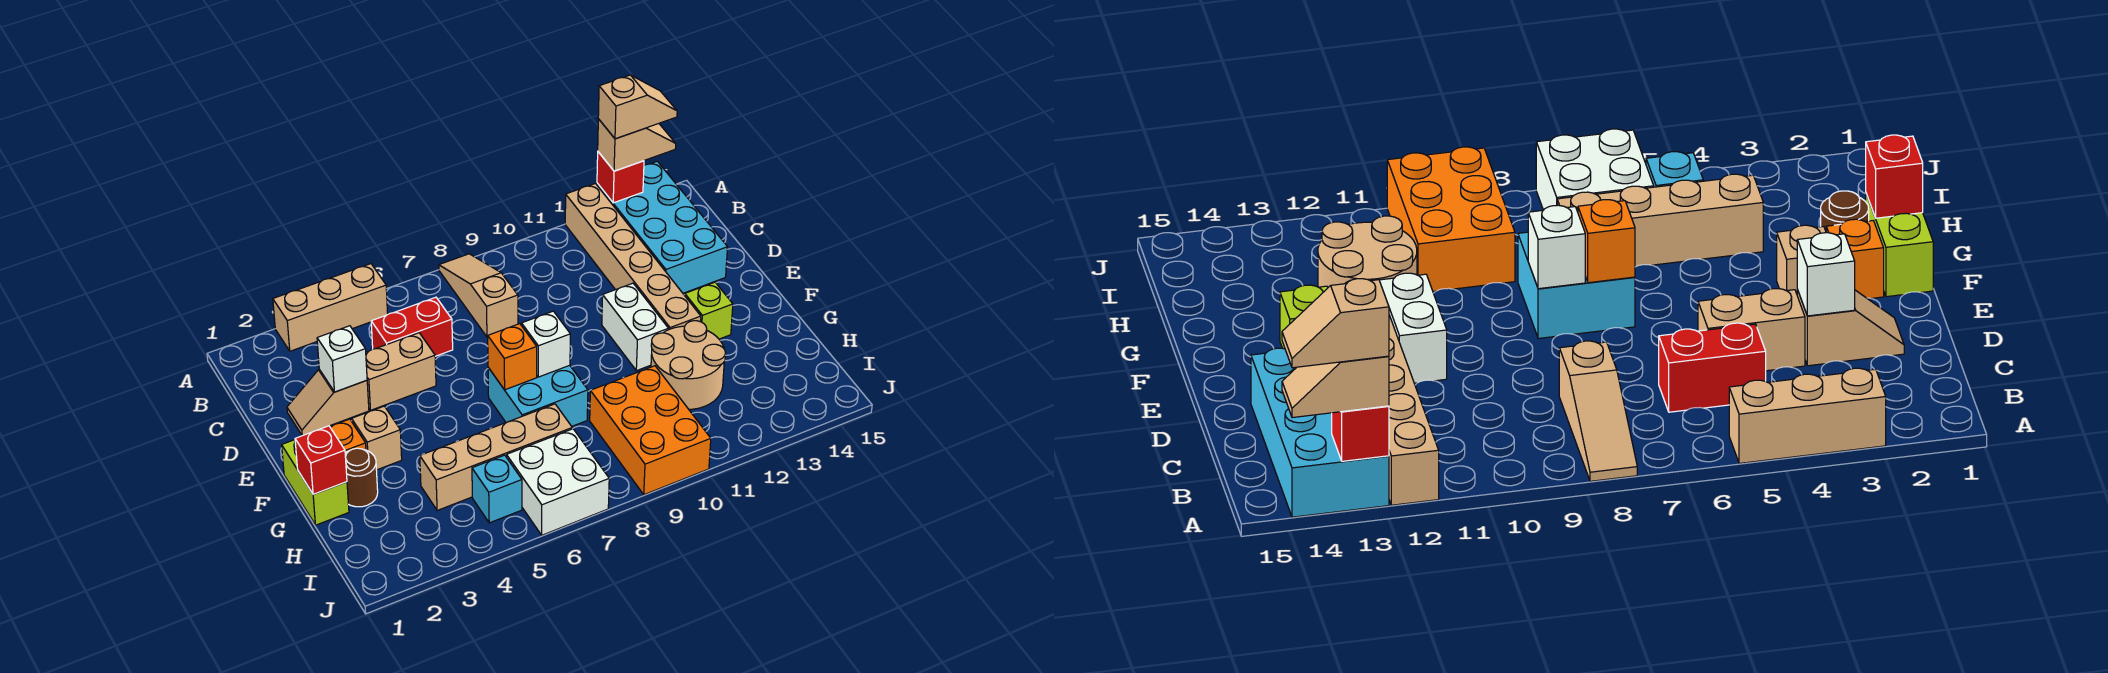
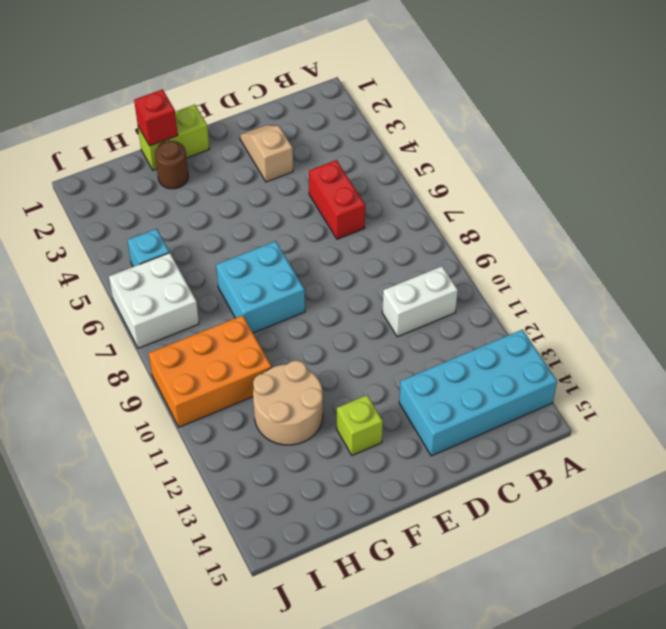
white brick B10:C10 level 1 -> white brick E11:F11 level 1
none -> tan brick A3:A5 level 1
none -> tan slope A8:C8 level 1 top C
none -> tan brick A12:F12 level 1

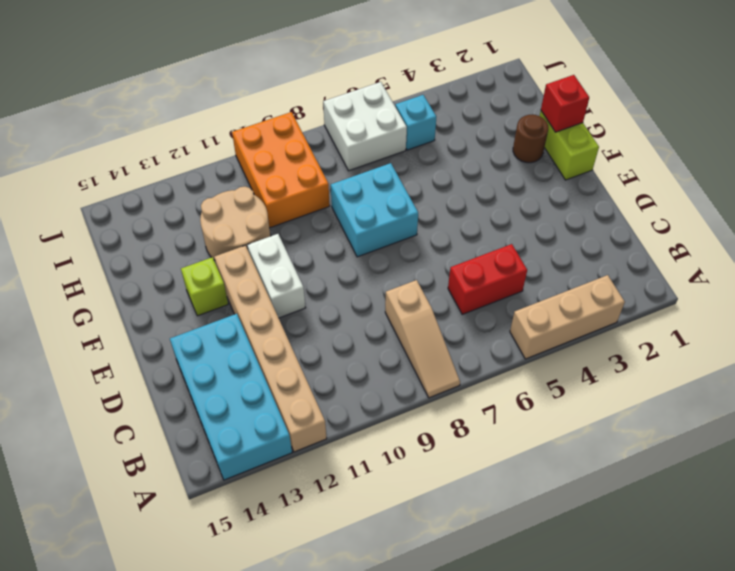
none -> tan slope D2:D3 level 1 top 3
none -> tan brick D4:D5 level 1
none -> orange brick F2 level 1

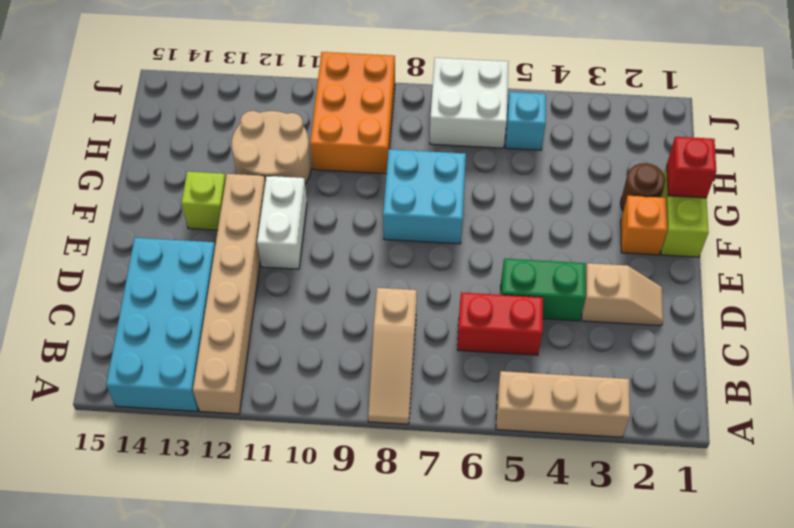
green brick D4:D5 level 1 -> tan brick D4:D5 level 1
none -> tan brick F3 level 1
none -> tan brick H4:H7 level 1
none -> red brick A13 level 2

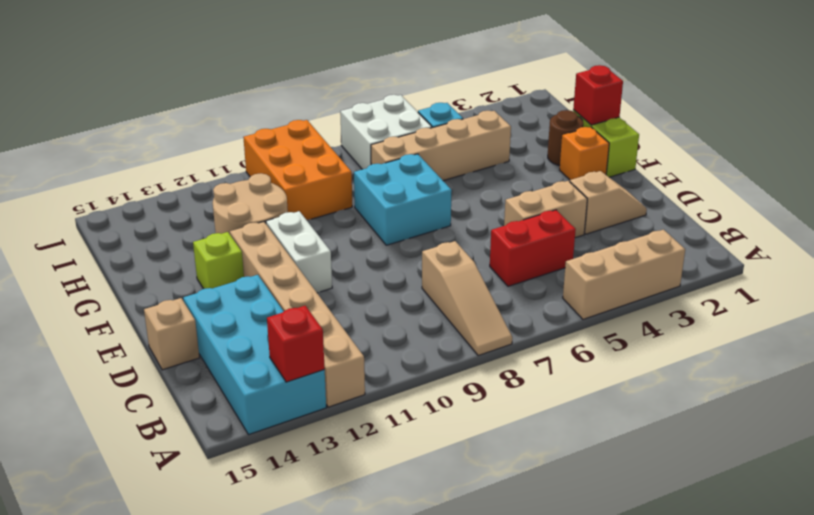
tan brick D15 level 1 -> tan brick F3 level 1
none -> white brick D3 level 2
none -> orange brick F7 level 2
none -> white brick F8 level 2

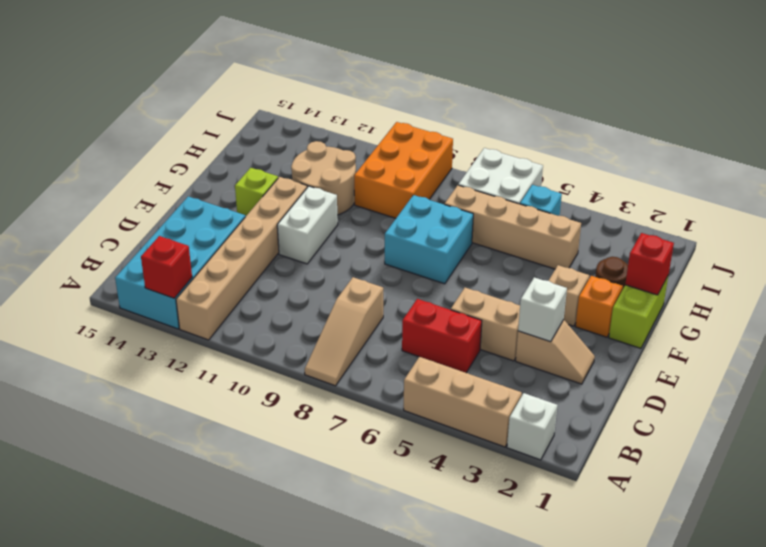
white brick A2 level 1 -> white brick F8 level 2
none -> orange brick F7 level 2
none -> tan slope A13:A14 level 3 top 13
none -> tan slope A13:A14 level 4 top 13

